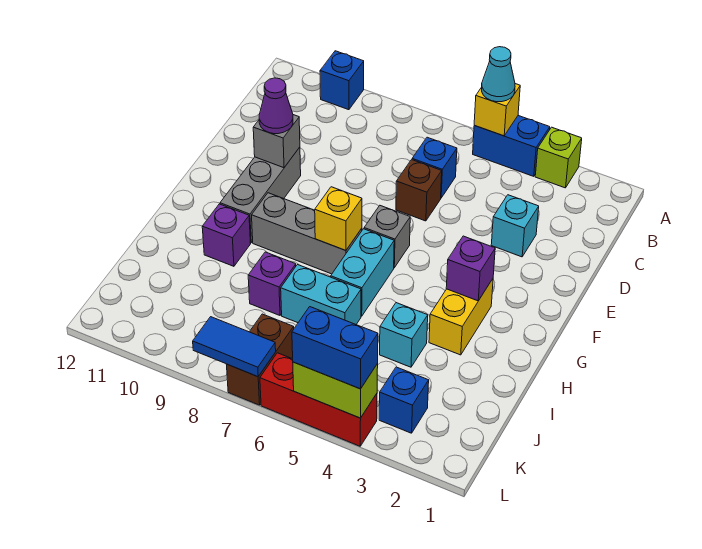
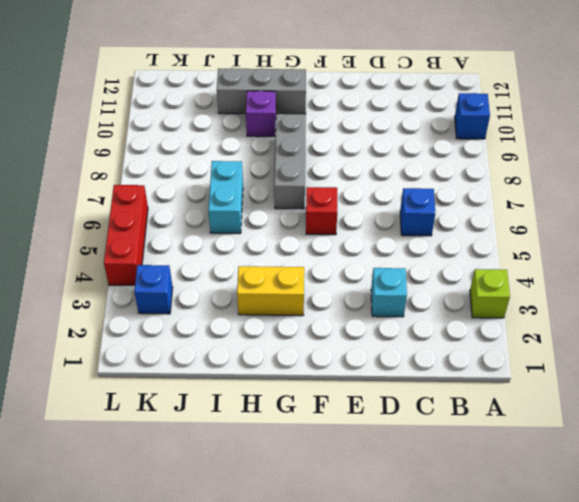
red brick F6 level 1 -> grey brick F6 level 1
grey brick G11:I11 level 1 -> grey brick E10:G10 level 1
none -> blue brick A4:A5 level 1
none -> brown brick D6 level 1
none -> cyan brick G6:H6 level 1

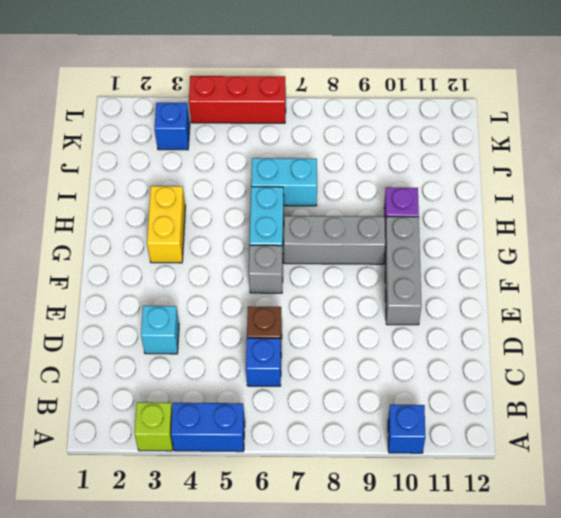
none -> cyan brick I4 level 1
none -> purple brick I8 level 1
none -> brown brick K7:L7 level 1

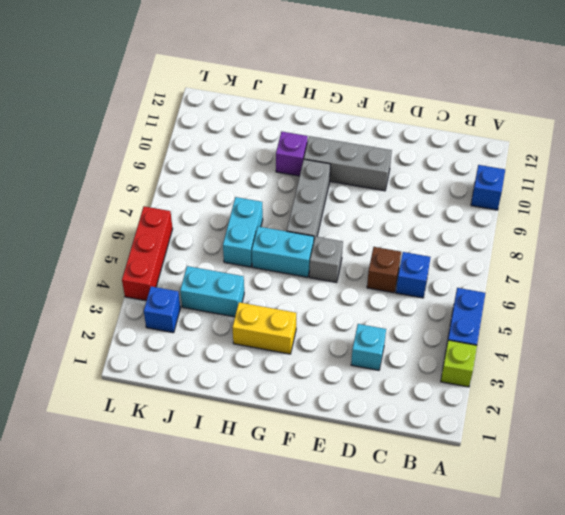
cyan brick I4:J4 level 1 -> cyan brick I4 level 1
none -> purple brick I8 level 1
none -> brown brick K7:L7 level 1
none -> yellow brick A5 level 2

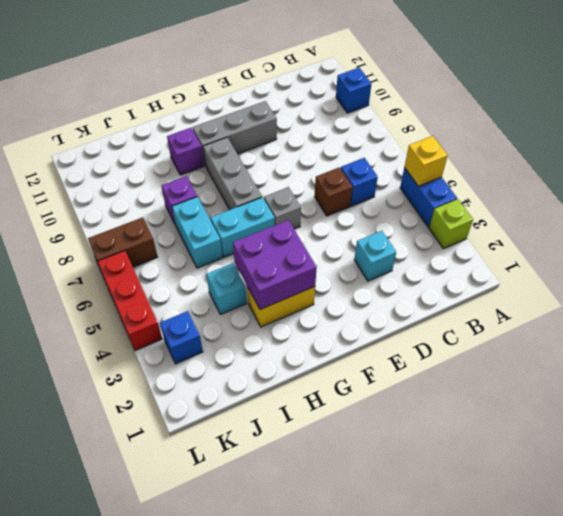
purple brick G3:H4 level 2 -> purple brick G3 level 2
none -> grey brick E10 level 2
none -> yellow brick G7 level 2
none -> lime brick L4:L5 level 2

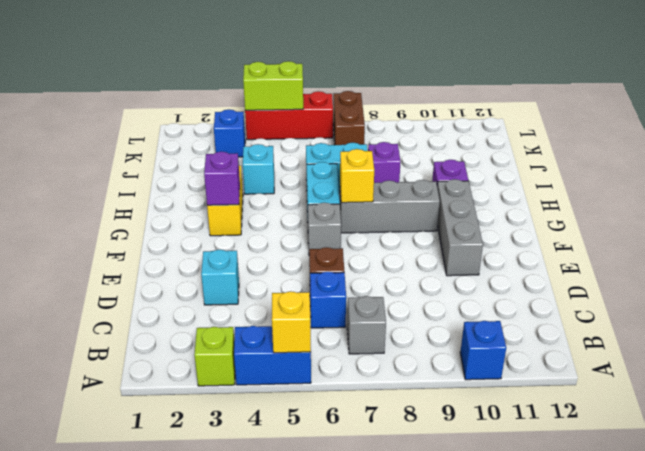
grey brick B7 level 1 -> grey brick E10 level 2
none -> blue tile L7:L8 level 2
none -> cyan cone A5 level 3
none -> purple cone E10 level 3

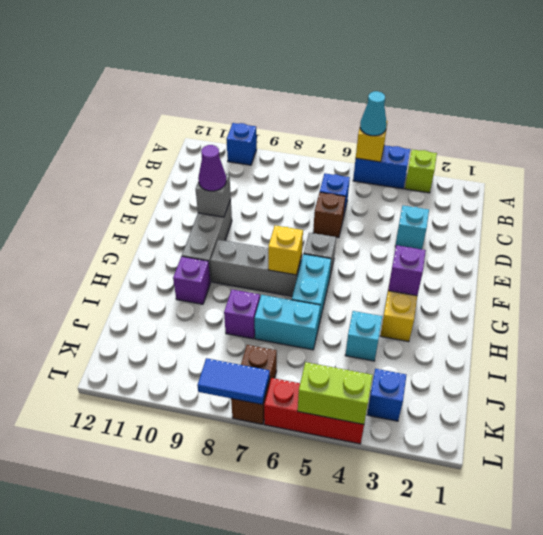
none -> blue brick L4:L5 level 3

